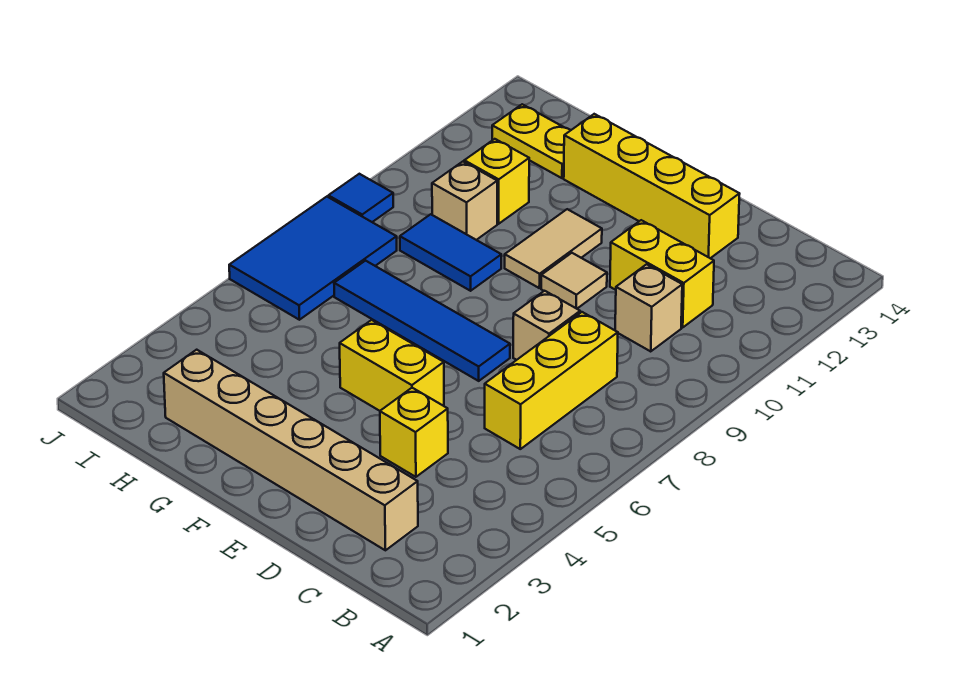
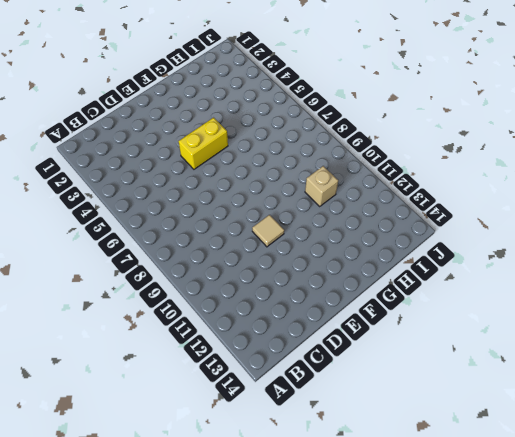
none -> tan brick C2:H2 level 1
none -> yellow brick C6:C8 level 1
none -> tan brick C10 level 1

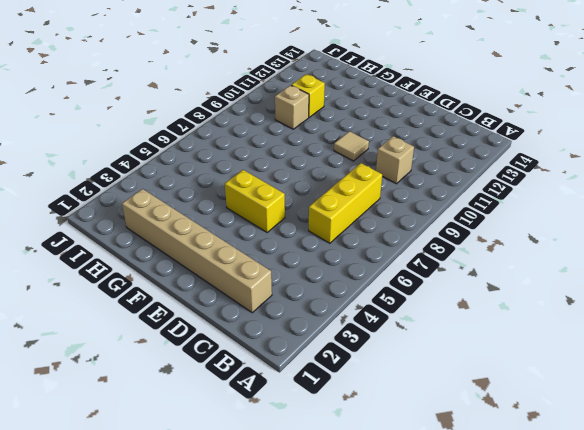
none -> yellow brick C11:D11 level 1
none -> yellow brick D4 level 1
none -> tan brick D8 level 1

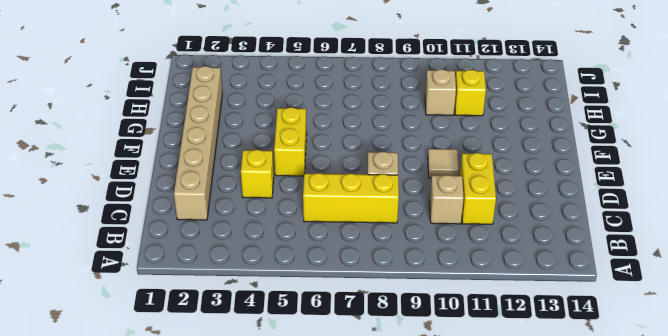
none -> yellow brick D13:G13 level 1
none -> blue tile E7:H7 level 1
none -> tan tile F10:F11 level 1

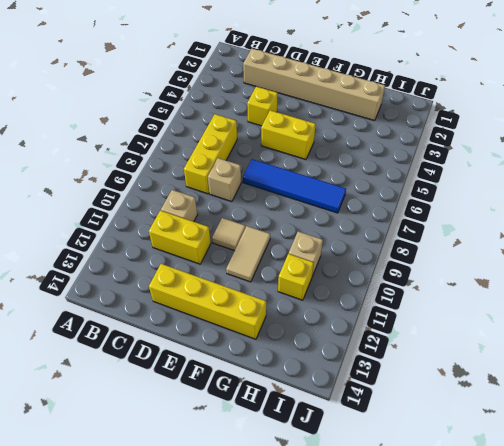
none -> blue tile G9:H9 level 1
none -> yellow plate H13:I13 level 1
none -> blue tile I6:J8 level 1

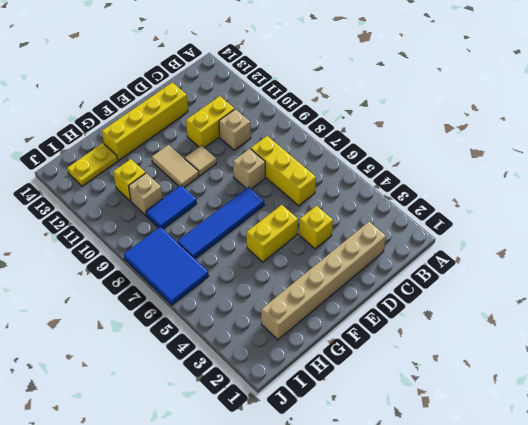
none -> blue tile J9 level 1

